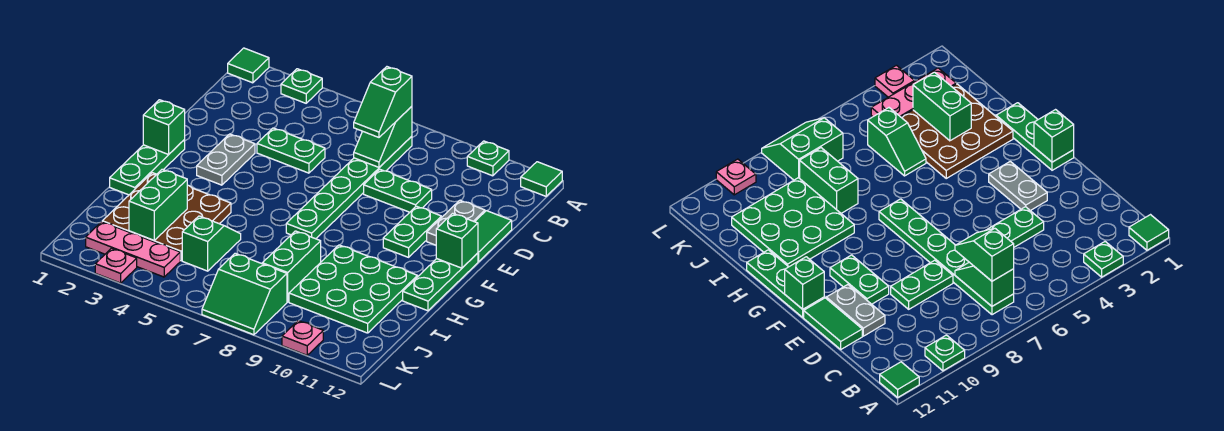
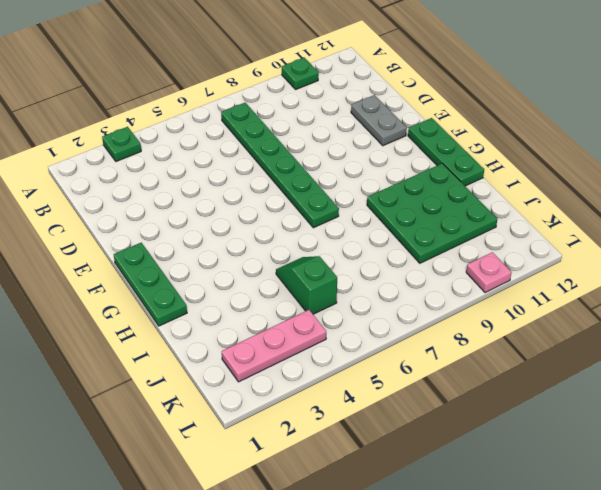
none -> green tile A1 level 1
none -> green tile A12 level 1
none -> green plate D4:D5 level 1

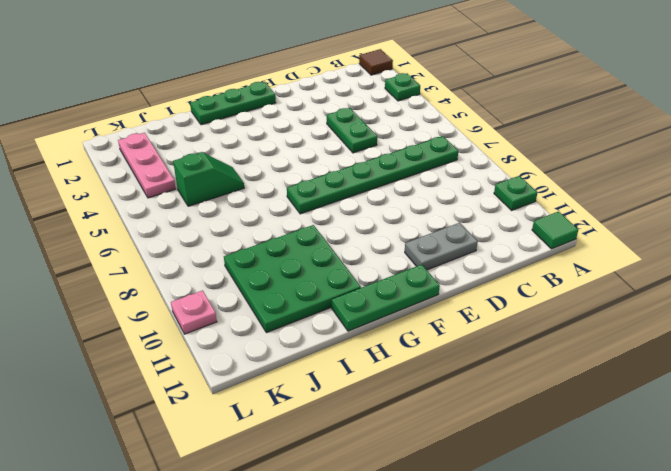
brown tile A1 level 1 -> green tile A1 level 1
none -> green plate D8:D9 level 1
none -> green tile D12:E12 level 1
none -> grey plate E3:F3 level 1

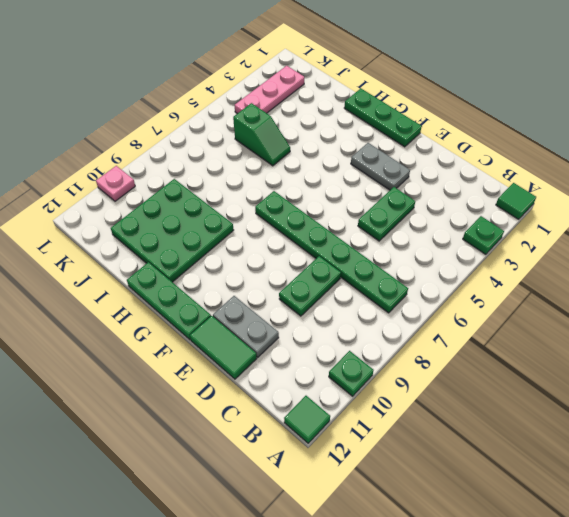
none -> green plate E10:F10 level 1
none -> brown plate H2:J4 level 1
none -> green brick I8:J8 level 1

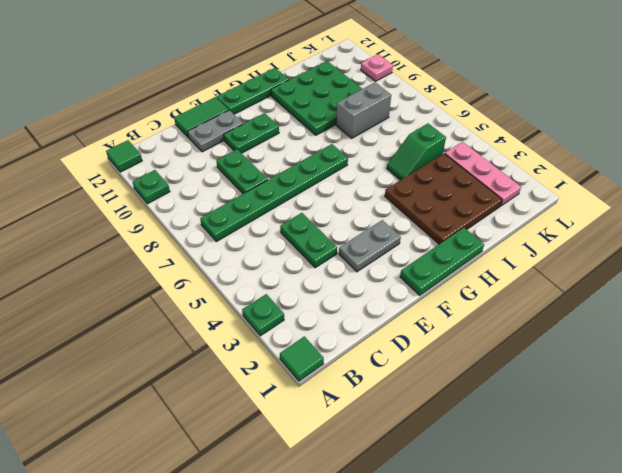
grey brick I8:J8 level 1 -> green brick I8:J8 level 1
none -> green slope K7:L8 level 1 top K
none -> pink plate L3 level 1
none -> green slope B7:C7 level 2 top B

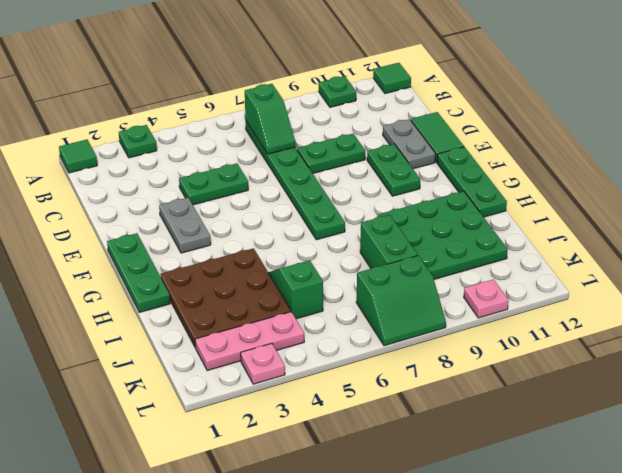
none -> green brick F1 level 2
none -> green brick F12 level 2
none -> green brick I3:J3 level 2

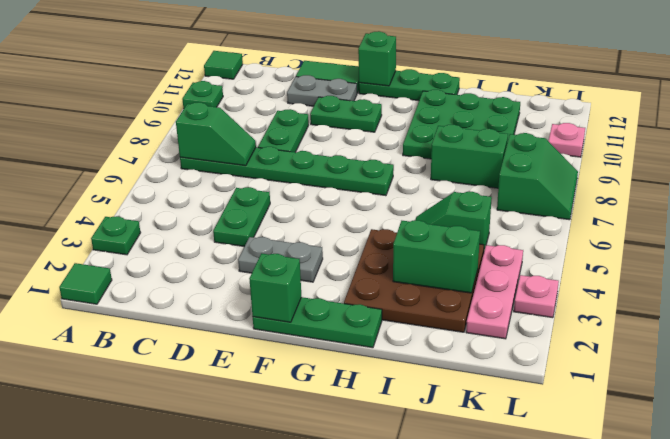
none -> green slope B7:C7 level 3 top B

